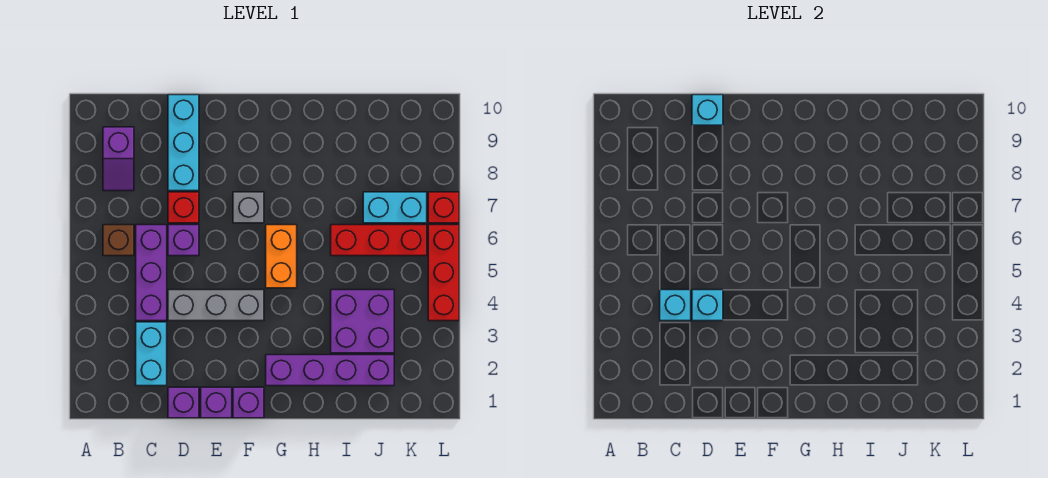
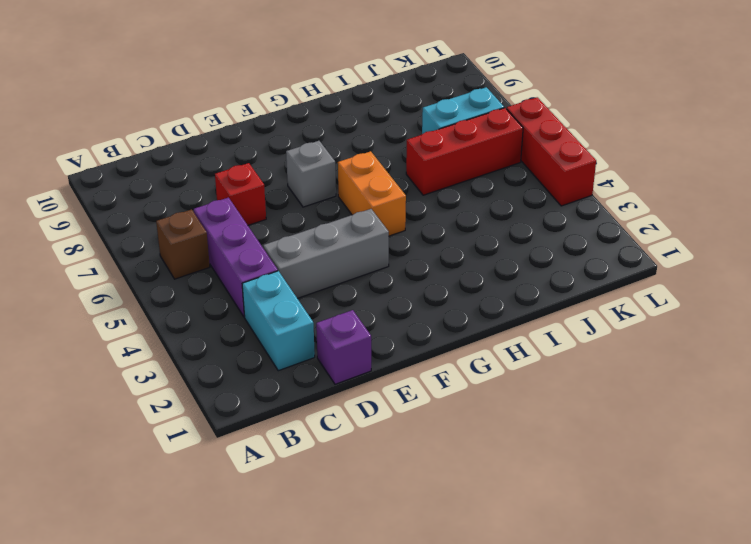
none -> purple slope B8:B9 level 1 top 9
none -> purple brick D6 level 1
none -> cyan brick D8:D10 level 1

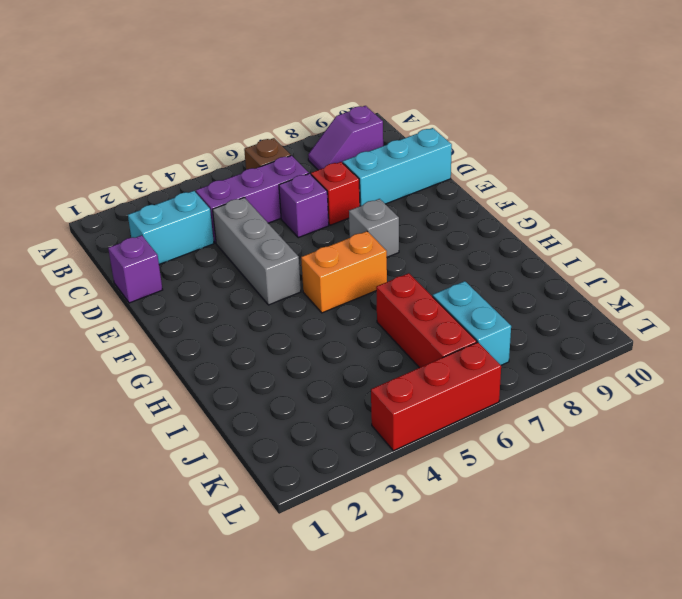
none -> purple brick E1 level 1
none -> purple brick F1 level 1
none -> purple brick G2:J2 level 1

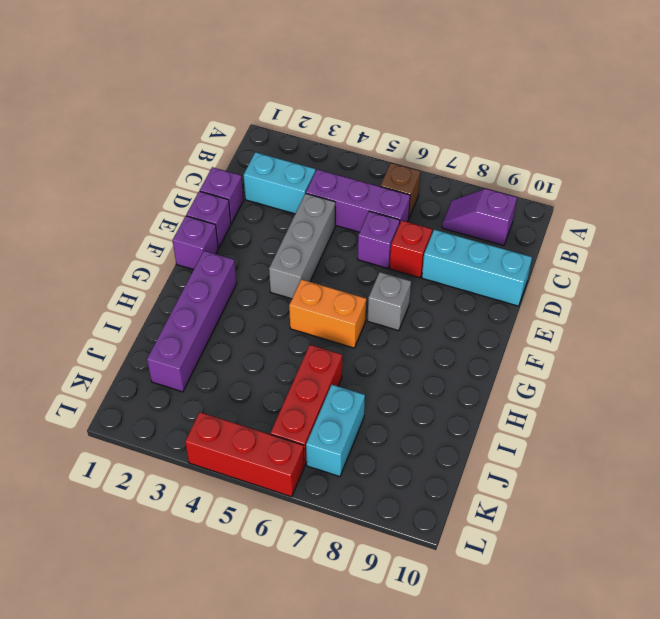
none -> purple brick I3:J4 level 1
none -> red brick L7 level 1
none -> cyan brick C4 level 2

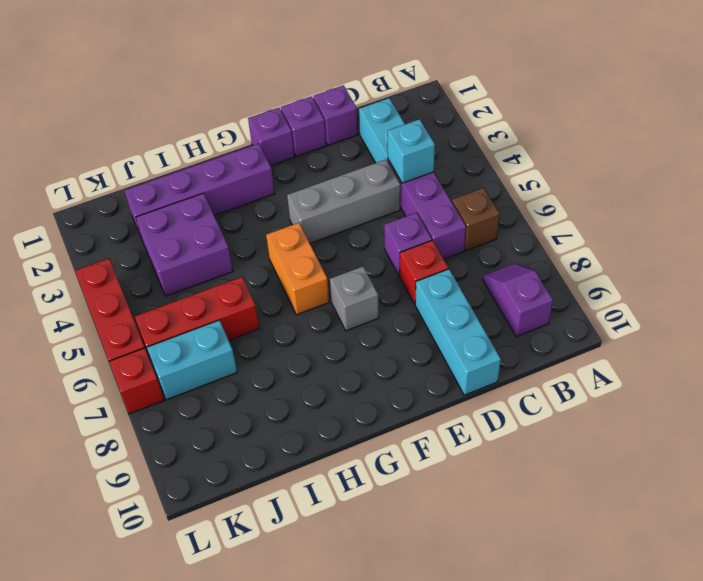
none -> cyan brick D4 level 2
none -> cyan brick D10 level 2

